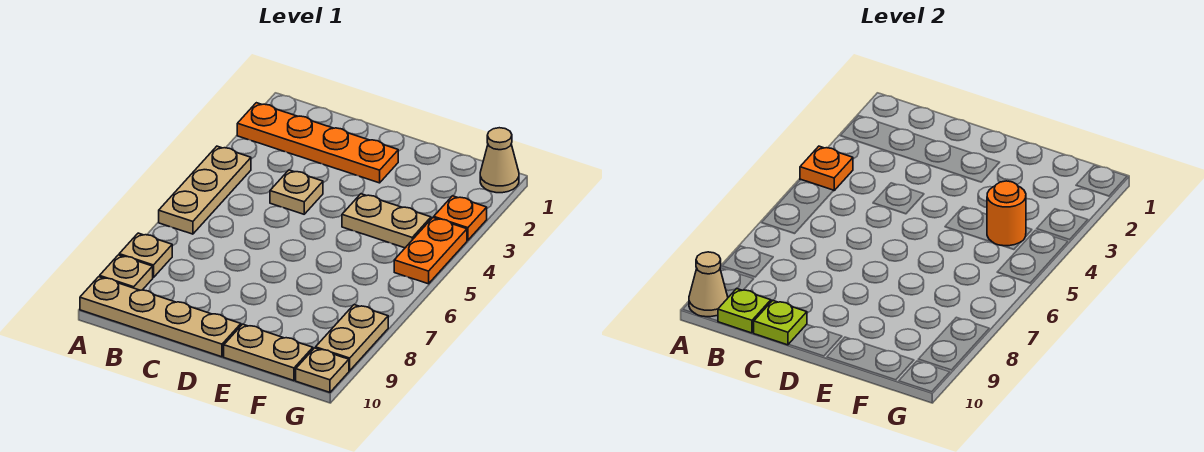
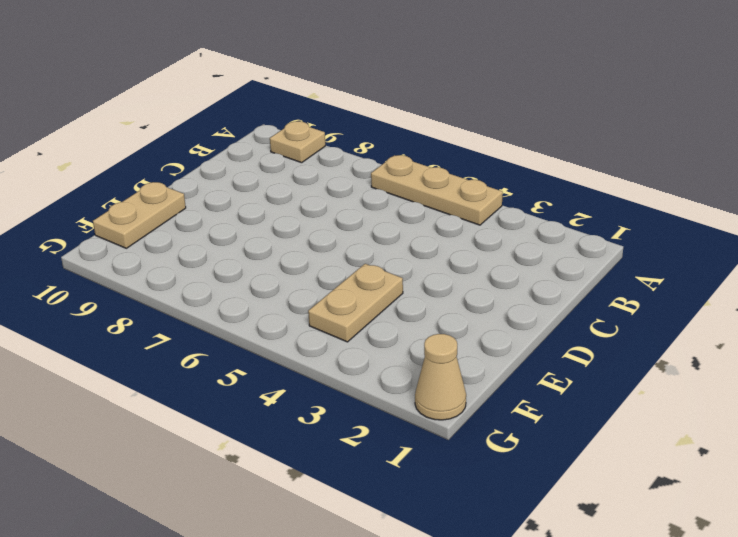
none -> orange plate A2:D2 level 1
none -> tan plate A8 level 1
none -> tan plate A10:D10 level 1

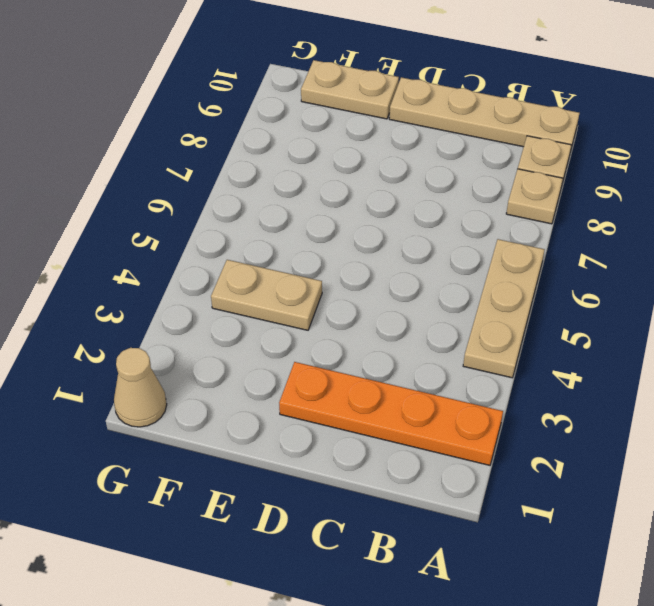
none -> tan plate C4 level 1
none -> orange plate G3 level 1
none -> orange plate G4:G5 level 1

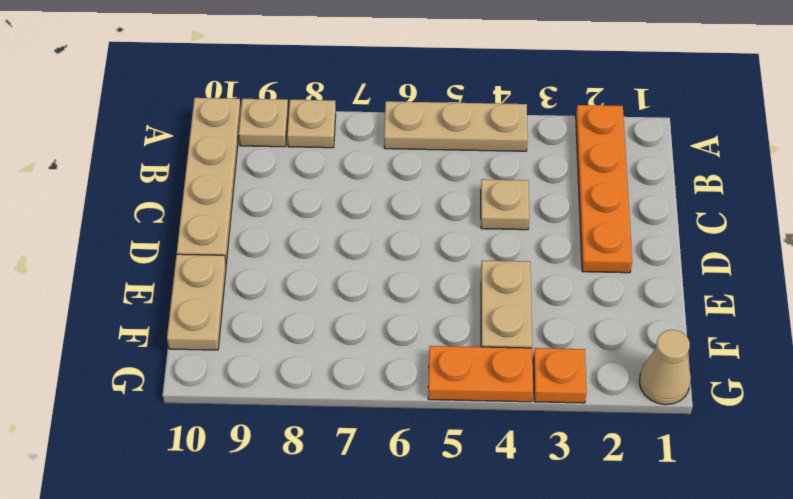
none -> tan plate G8:G9 level 1
none -> tan plate G10 level 1
none -> orange plate A4 level 2

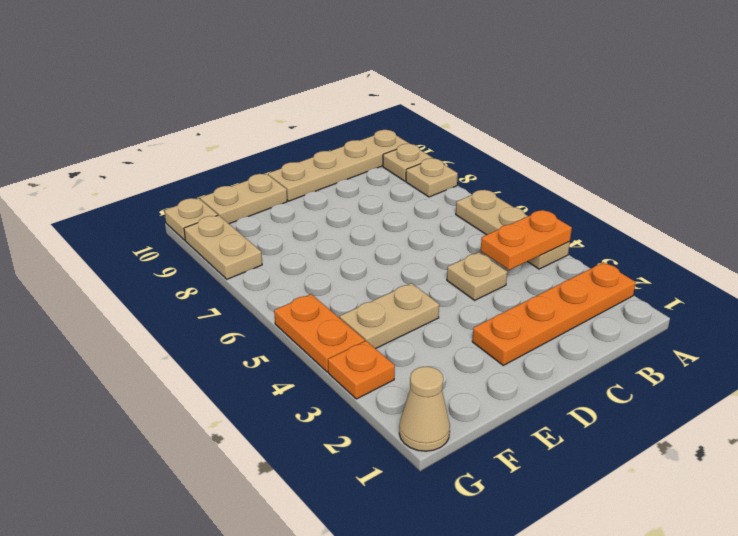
orange plate A4:B4 level 2 -> orange plate A4 level 2
none -> tan cone A10 level 2
none -> lime plate B10 level 2
none -> lime plate C10 level 2

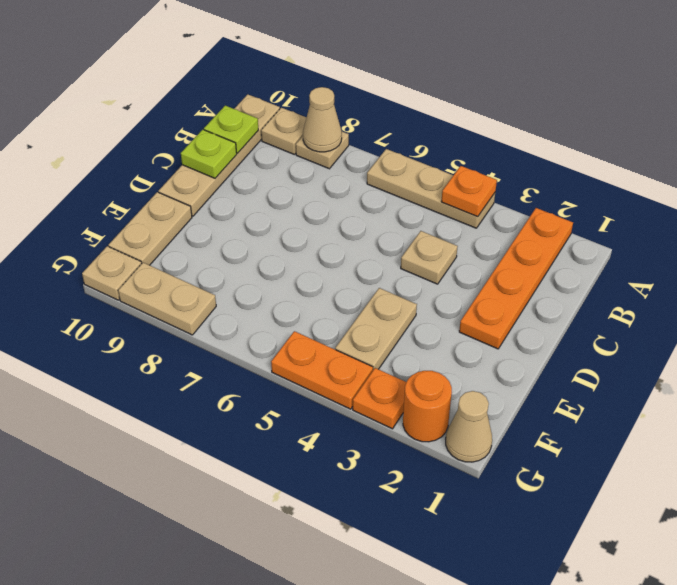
tan cone A8 level 2 -> tan cone A10 level 2
orange round brick G2 level 1 -> orange round brick F4 level 2

